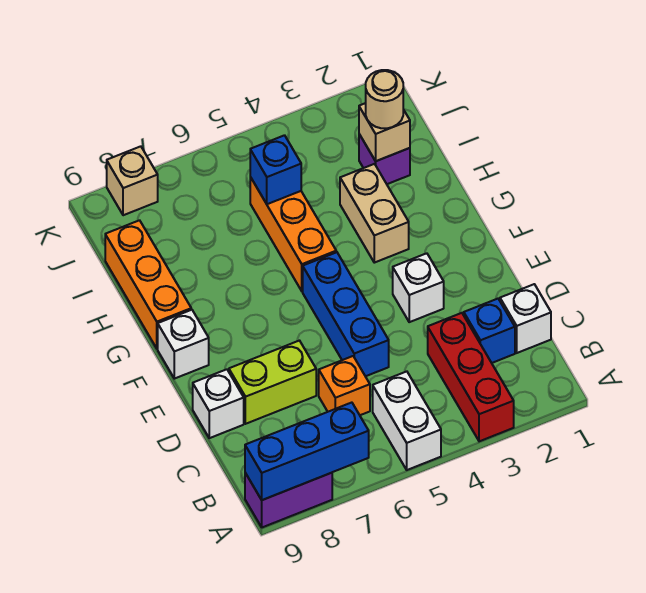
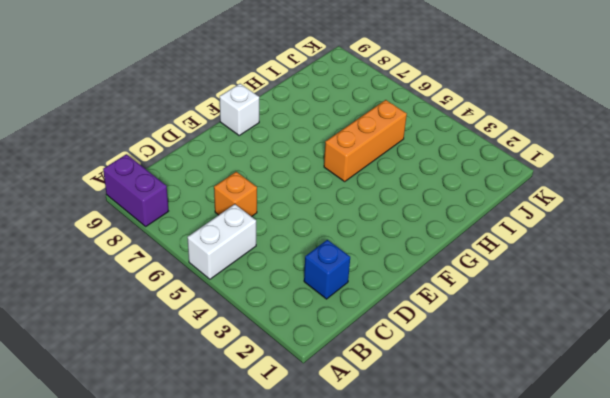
none -> red brick A3:C3 level 1
none -> white brick C1 level 1
none -> blue brick D5:F5 level 1

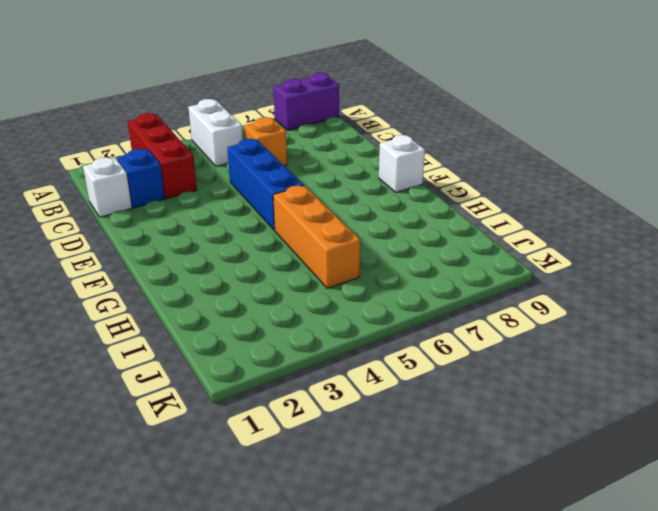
none -> lime brick D7:D8 level 1
none -> white brick D9 level 1
none -> white brick E3 level 1

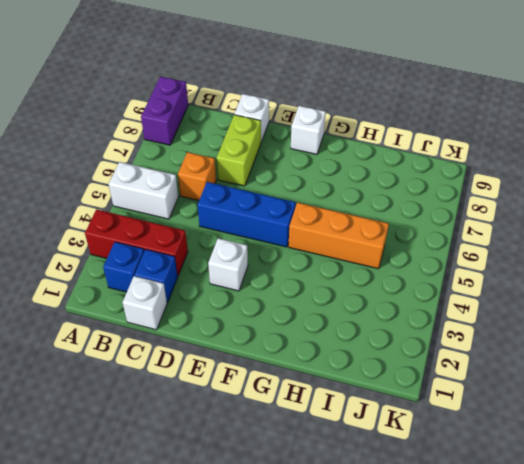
blue brick B2 level 1 -> blue brick I5 level 2
none -> tan brick G3:H3 level 1
none -> orange brick G9:I9 level 1
none -> purple brick I2 level 1

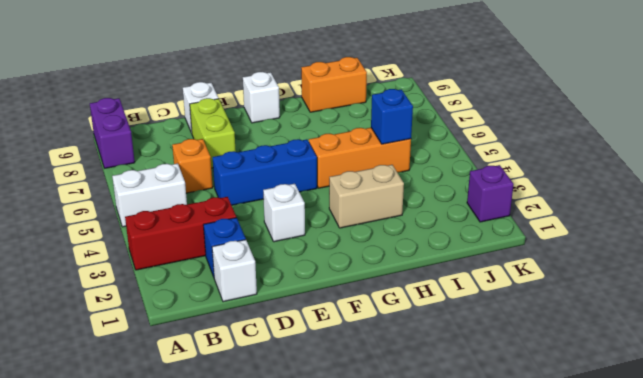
orange brick H9:I9 level 1 -> orange brick G9:I9 level 1
purple brick K2 level 1 -> purple brick I2 level 1
none -> tan brick K8 level 1
none -> blue brick A7:A9 level 2
none -> tan brick I2 level 2

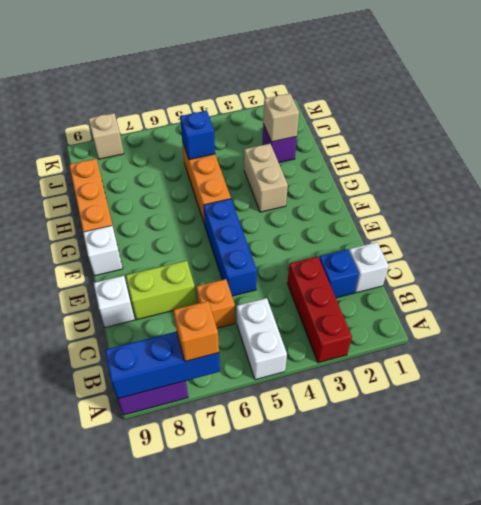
orange brick A7 level 3 -> none
none -> white brick E3 level 1
none -> tan round brick I2 level 3

